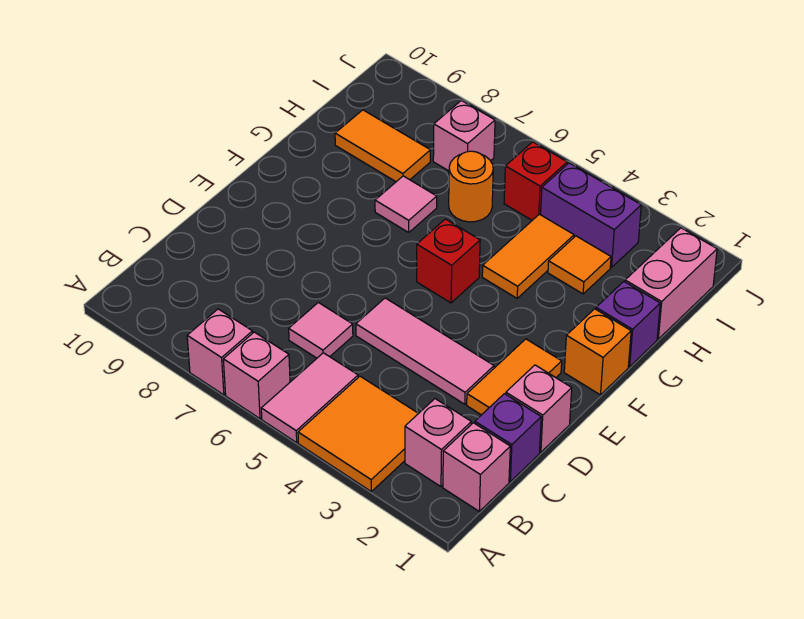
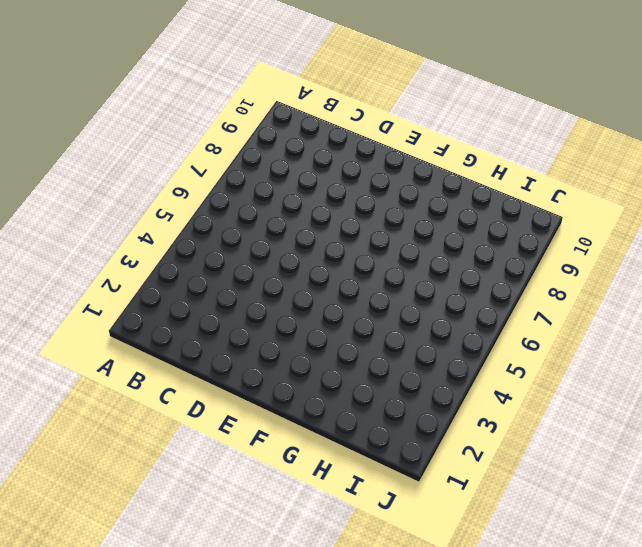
none -> orange tile A3:B4 level 1
none -> pink tile A5:B5 level 1
none -> pink brick A6 level 1

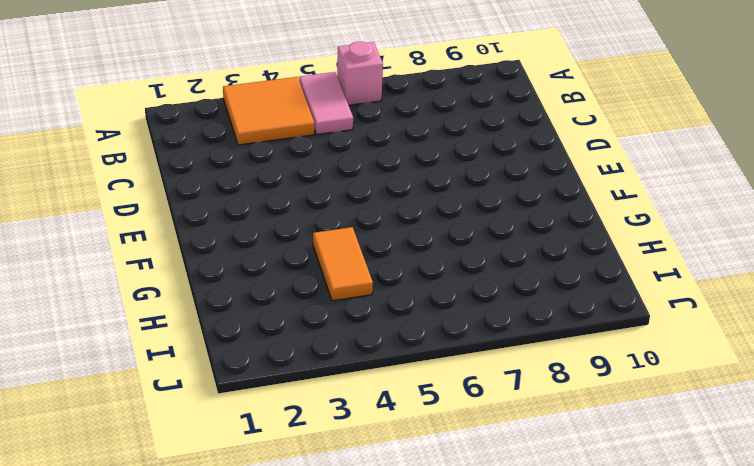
none -> pink brick A7 level 1
none -> pink brick B1 level 1
none -> pink brick B2 level 1

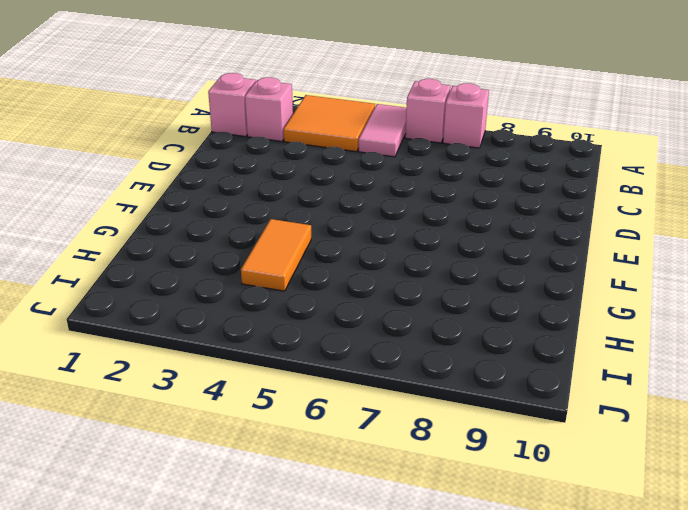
none -> purple brick C1 level 1
none -> pink tile C6 level 1
none -> pink brick D1 level 1

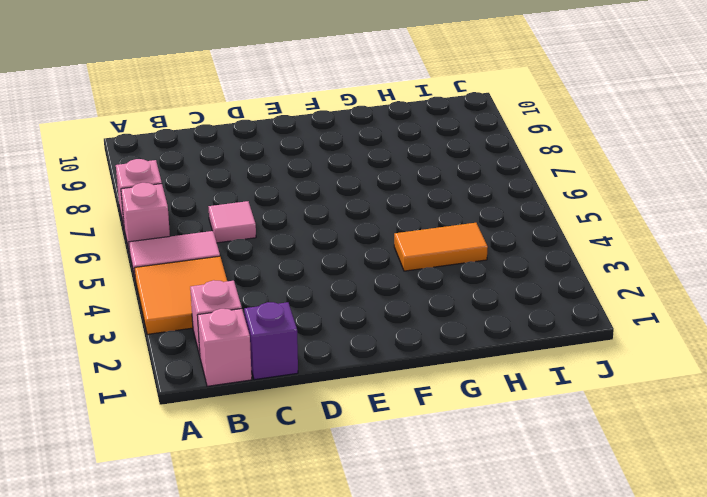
none -> pink brick D1 level 1
none -> orange tile D2:E2 level 1
none -> pink tile D3:D5 level 1

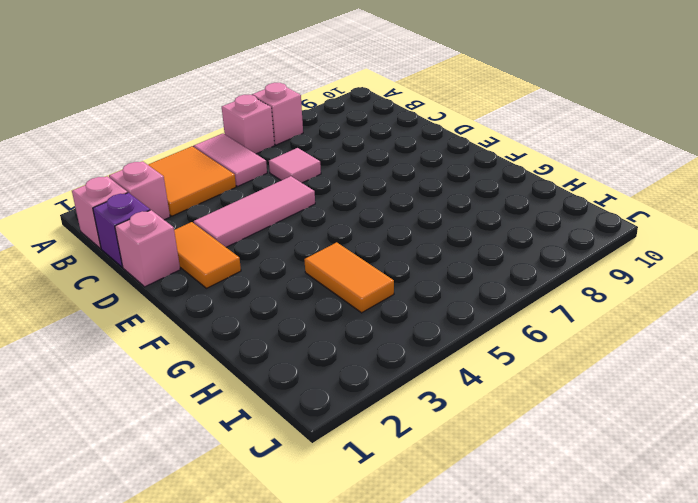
none -> orange brick F1 level 1
none -> red brick F5 level 1
none -> purple brick G1 level 1

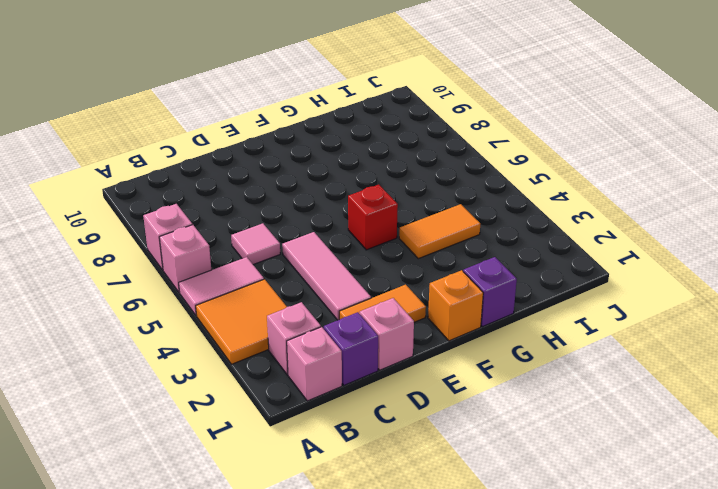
none -> pink tile G7 level 1
none -> pink brick H1:I1 level 1
none -> orange tile H3 level 1

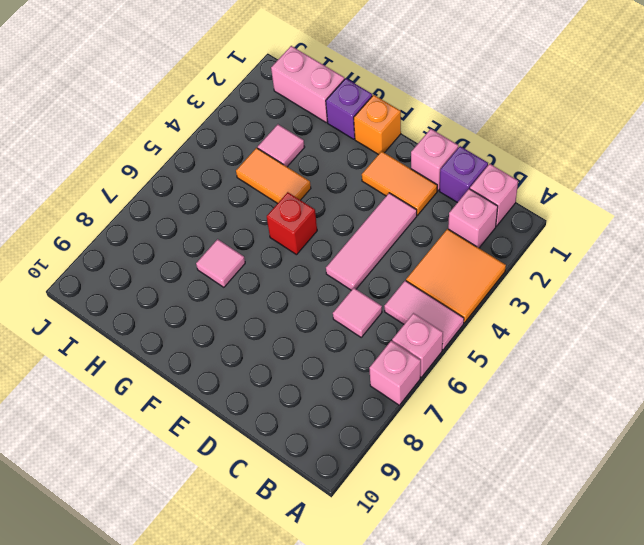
pink tile H3 level 1 -> orange tile H3 level 1
none -> orange round brick H6 level 1
none -> orange tile H8:H9 level 1
none -> purple brick I3:I4 level 1

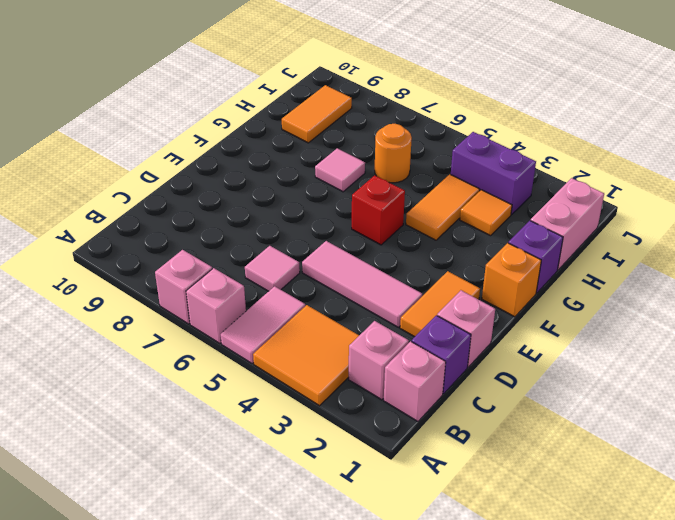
orange tile H9:I9 level 1 -> orange tile H8:H9 level 1
none -> red brick I5 level 1
none -> pink brick I7 level 1

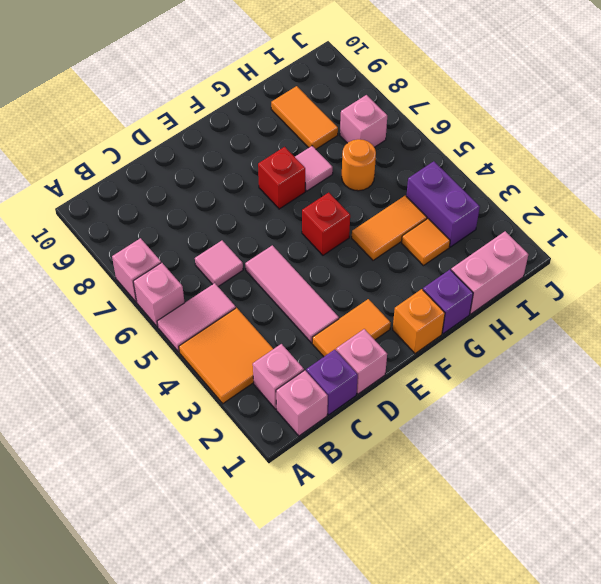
red brick F7 level 1 -> red brick I5 level 1

